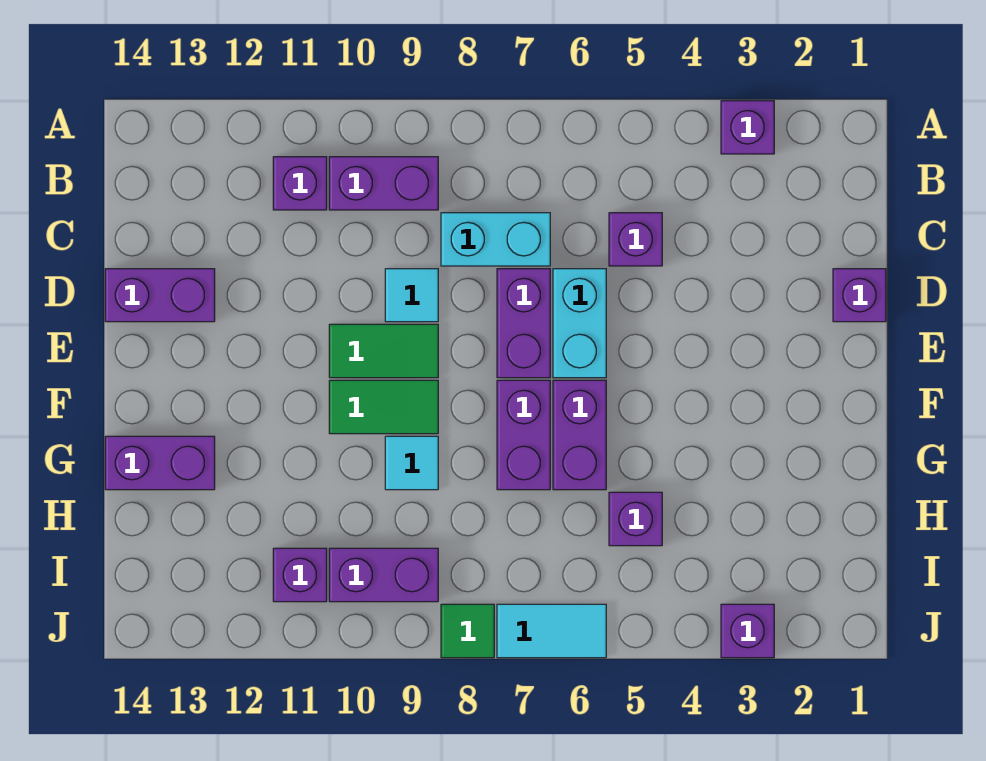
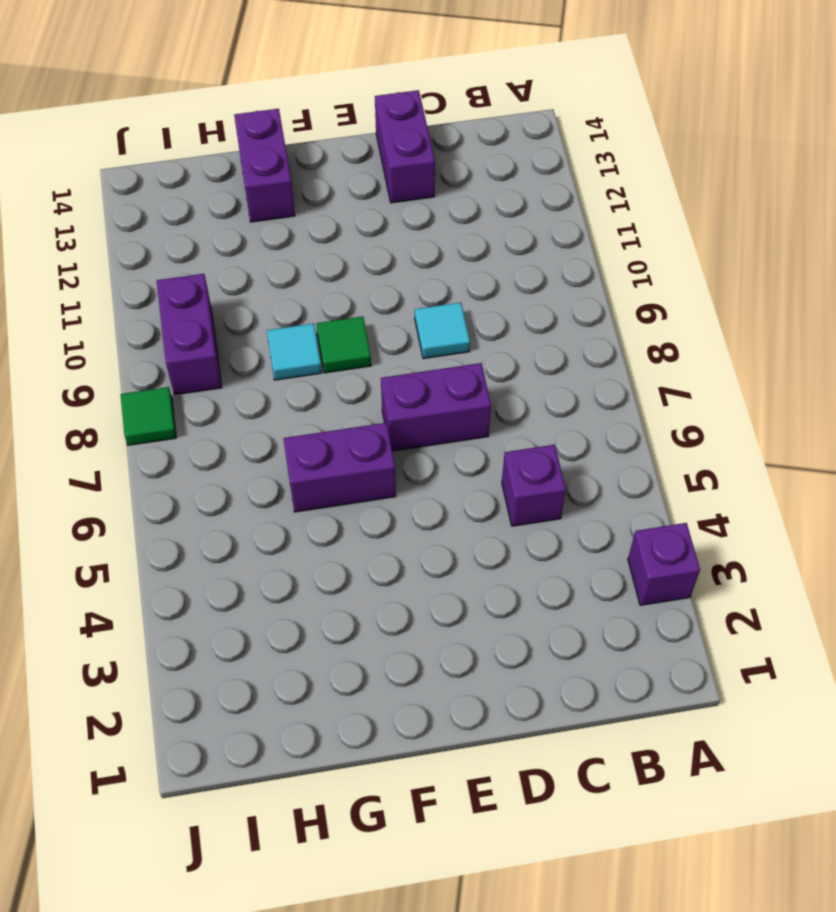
green tile F9 level 1 -> green tile F9:F10 level 1
none -> purple brick B9:B10 level 1
none -> purple brick B11 level 1
none -> cyan brick C7:C8 level 1

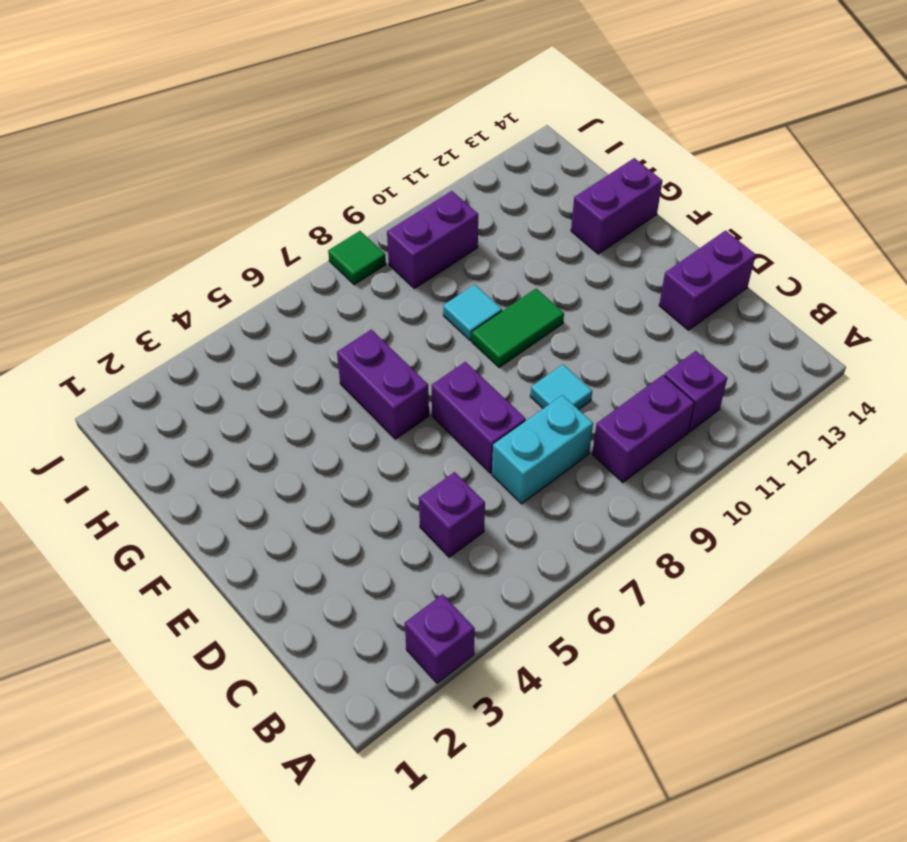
none -> purple brick D1 level 1
none -> cyan brick D6:E6 level 1
none -> green tile E9:E10 level 1

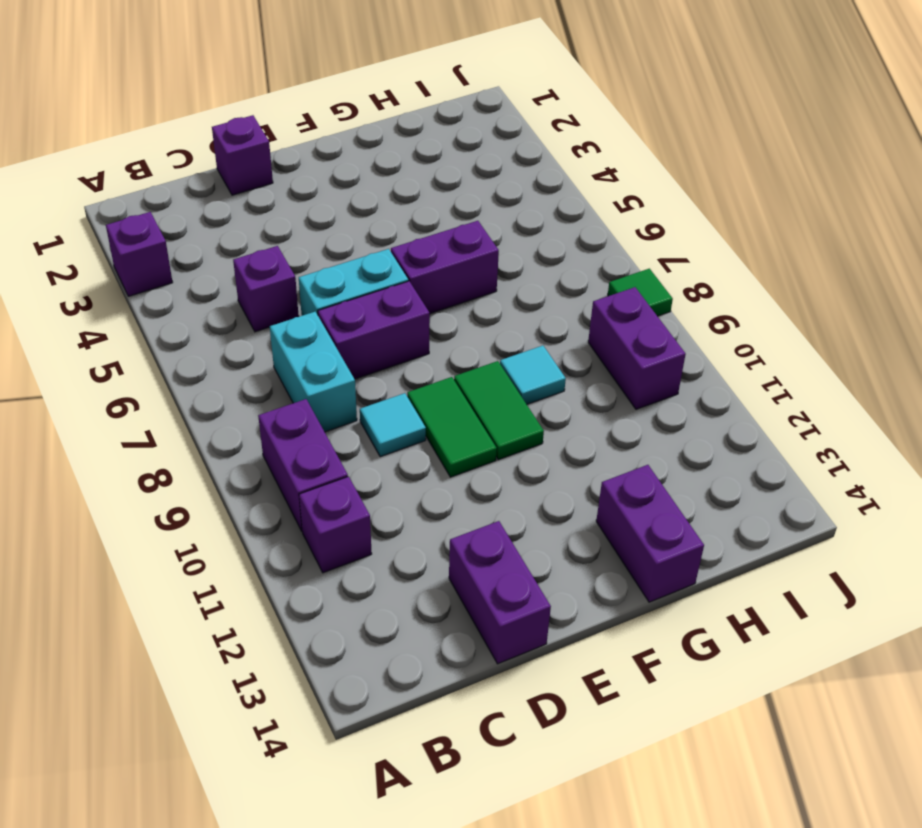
none -> purple brick F7:G7 level 1
none -> purple brick H5 level 1
none -> purple brick I11 level 1

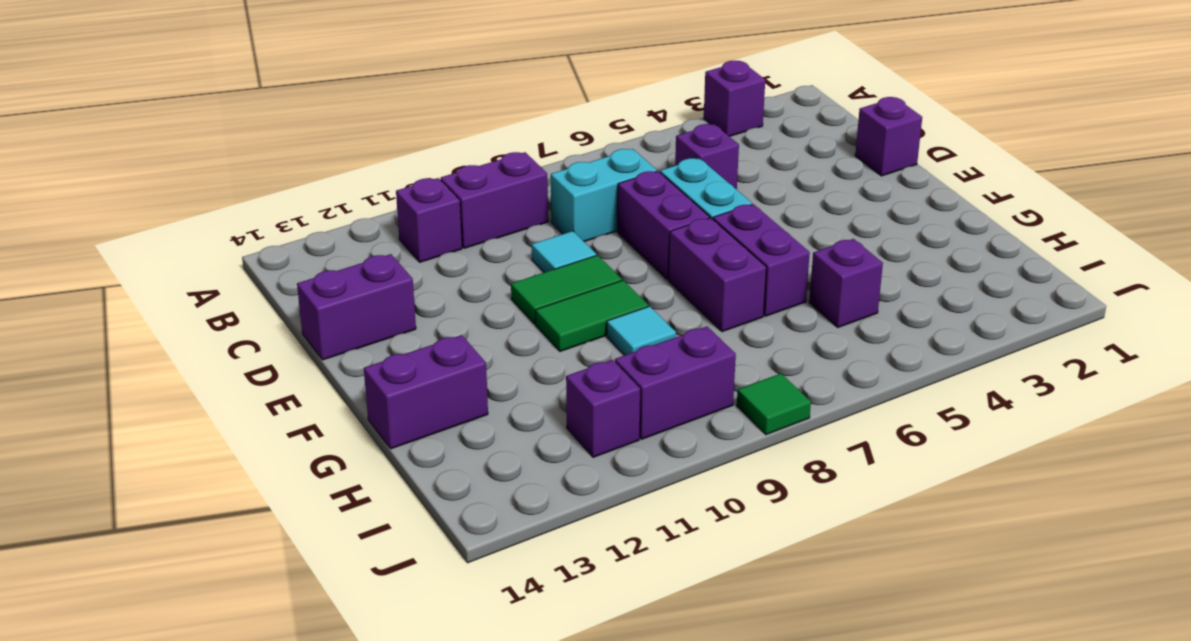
none -> purple brick J3 level 1
none -> cyan tile J6:J7 level 1

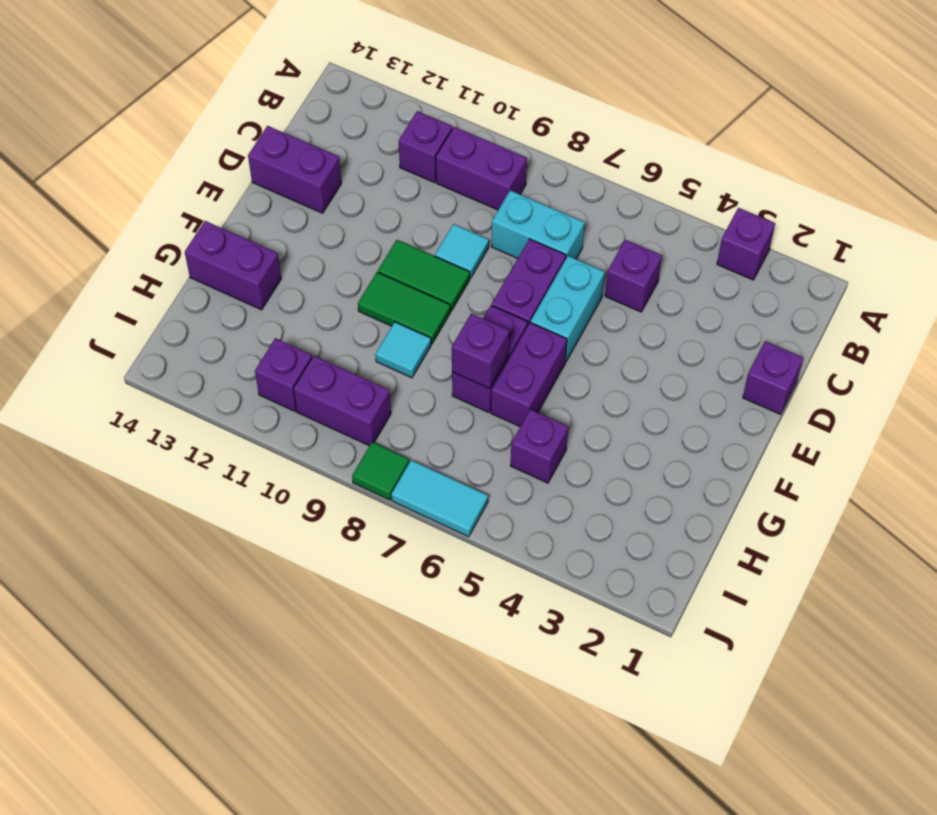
purple brick G7 level 2 -> purple brick J3 level 1

